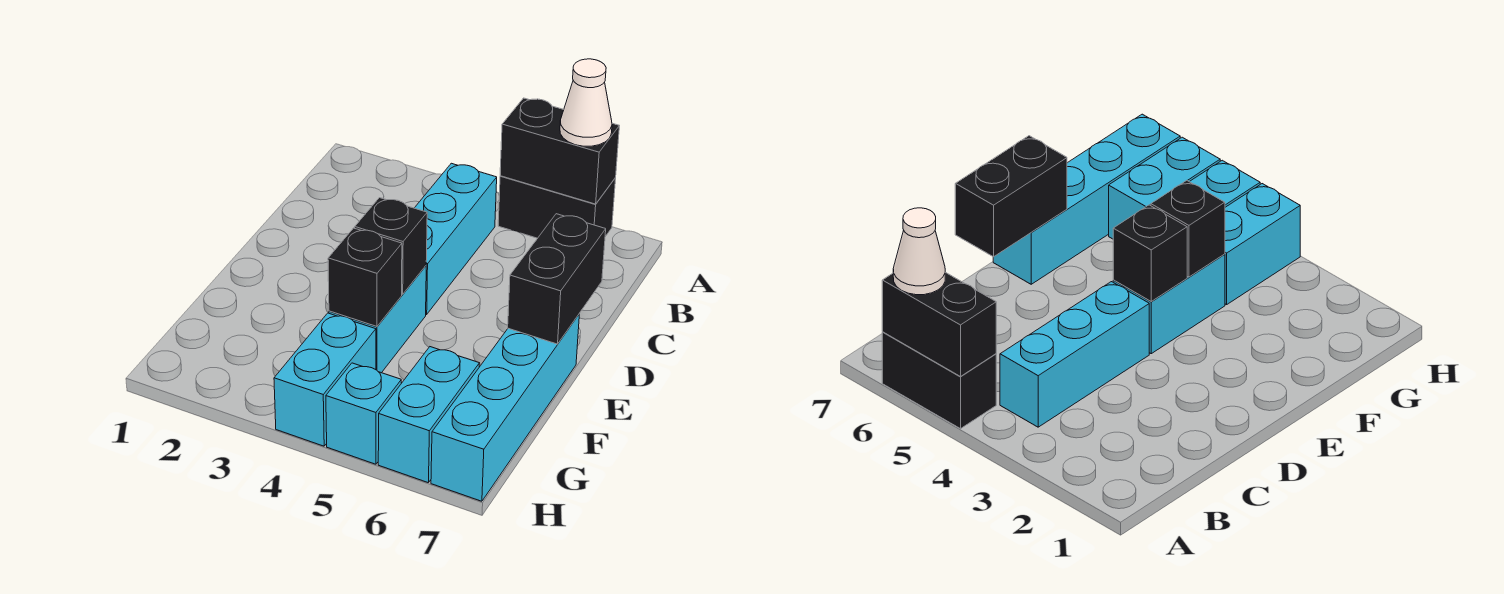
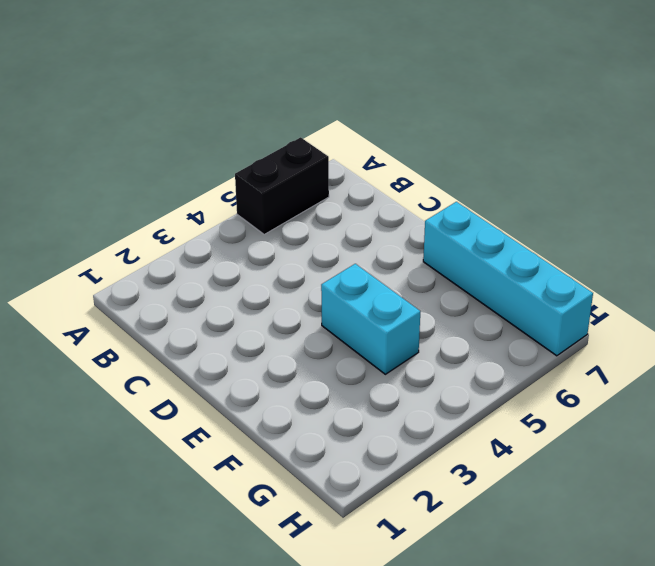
none -> cyan brick B4:D4 level 1
none -> cyan brick G4:H4 level 1
none -> cyan brick G6:H6 level 1

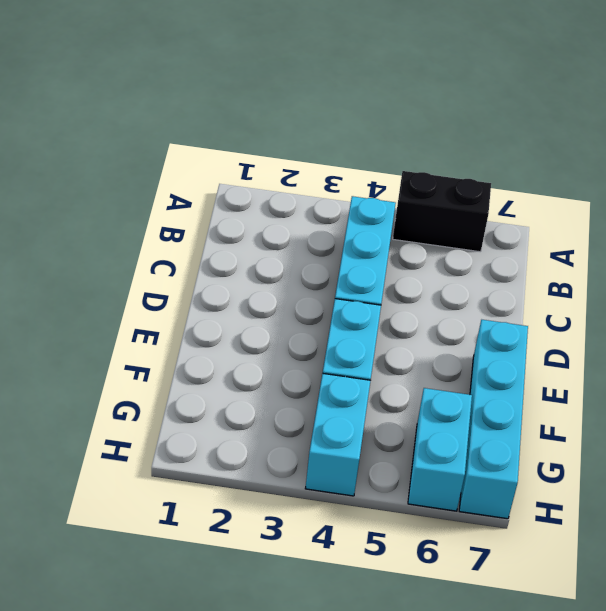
none -> cyan brick H5 level 1
none -> black brick A5:A6 level 2
none -> black brick D7:E7 level 2

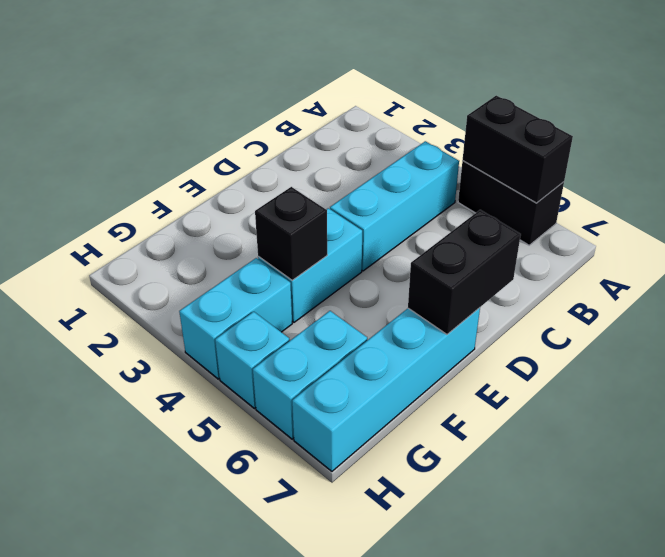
none -> black brick E4 level 2
none -> white cone A6 level 3

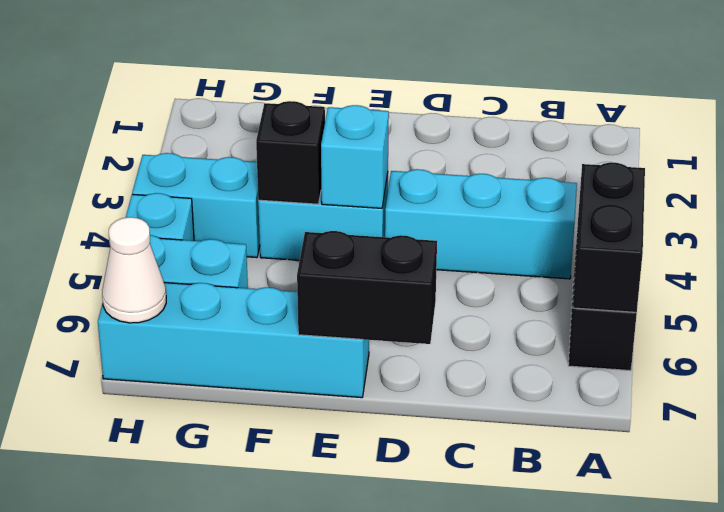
cyan brick E4 level 2 -> black brick E4 level 2
white cone H7 level 2 -> white cone A6 level 3

